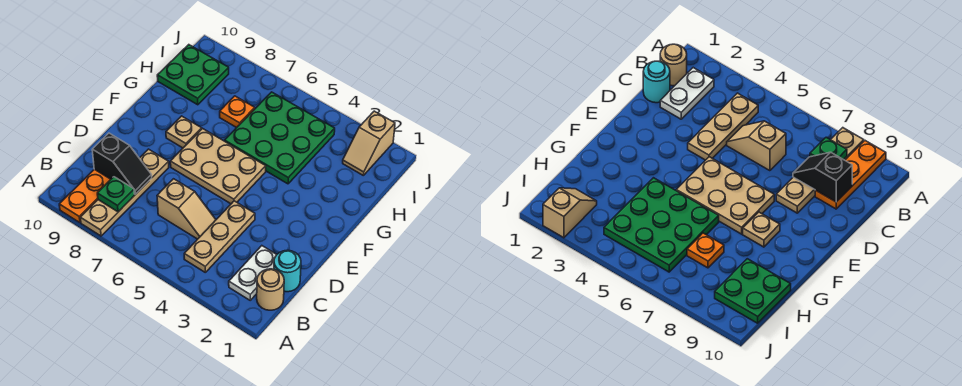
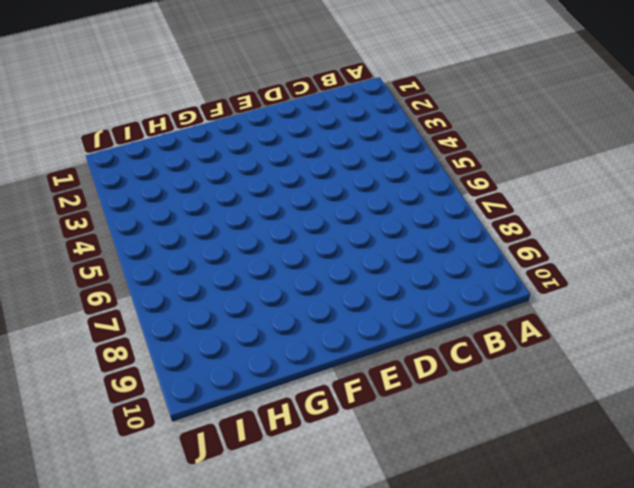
none -> tan plate A8:D8 level 1
none -> orange plate A9:C9 level 1
none -> tan round brick B1 level 1

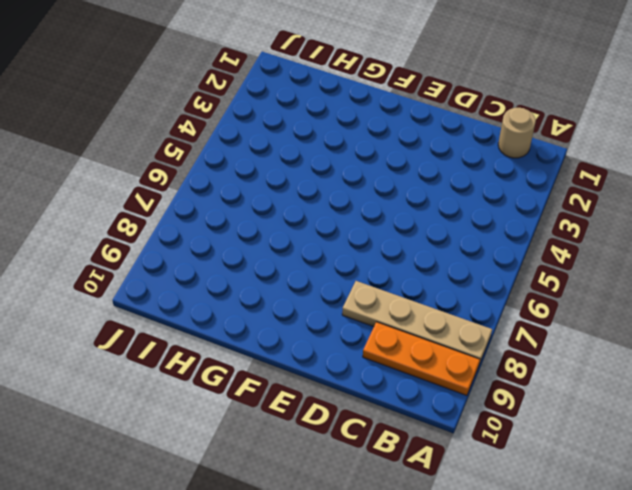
none -> white plate B2:C2 level 1
none -> tan plate B4:D4 level 1
none -> cyan round brick C1 level 1

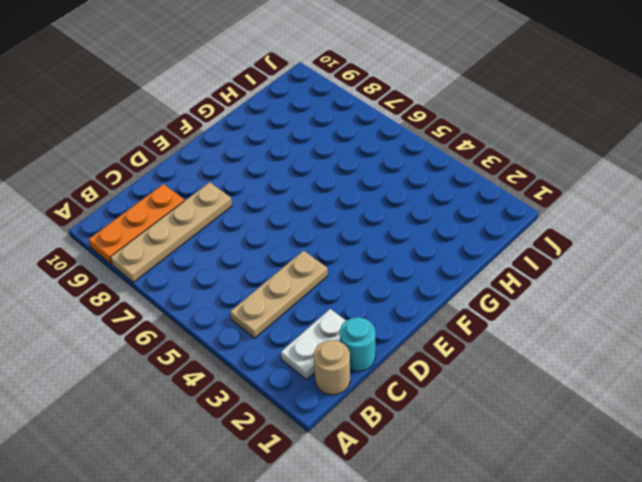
none -> tan slope C5:C6 level 1 top 6
none -> tan plate E5:F7 level 1
none -> tan plate F8 level 1

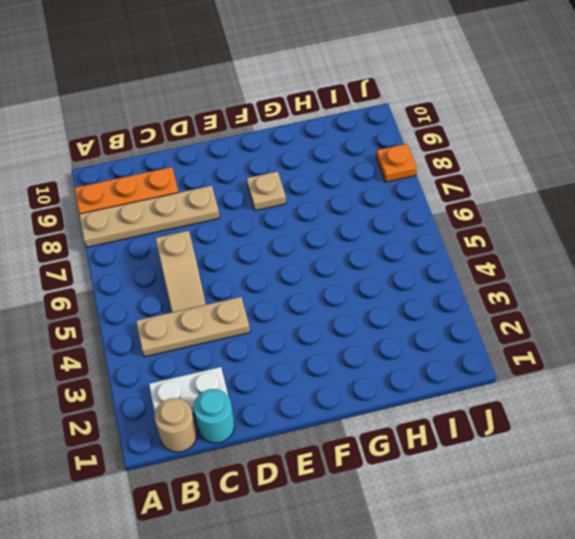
orange plate J8 level 1 -> orange plate H7 level 1
none -> tan plate E5:F7 level 1
none -> green plate G4:I6 level 1
none -> green plate H9:I10 level 1

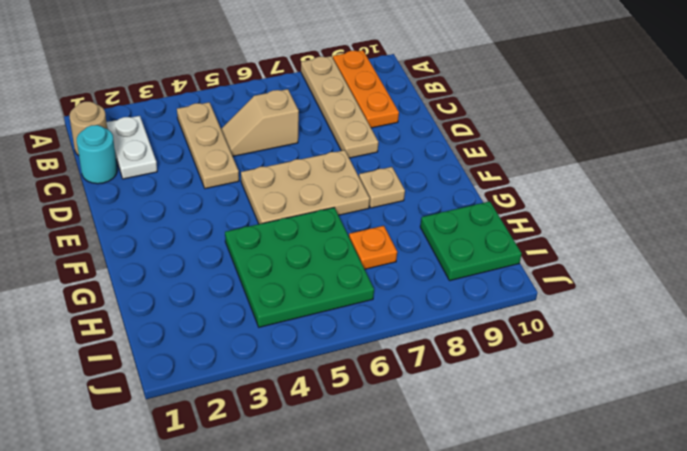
none -> tan slope I2:J2 level 1 top J
none -> green plate B8 level 2
none -> black slope C8:C9 level 2 top 9

